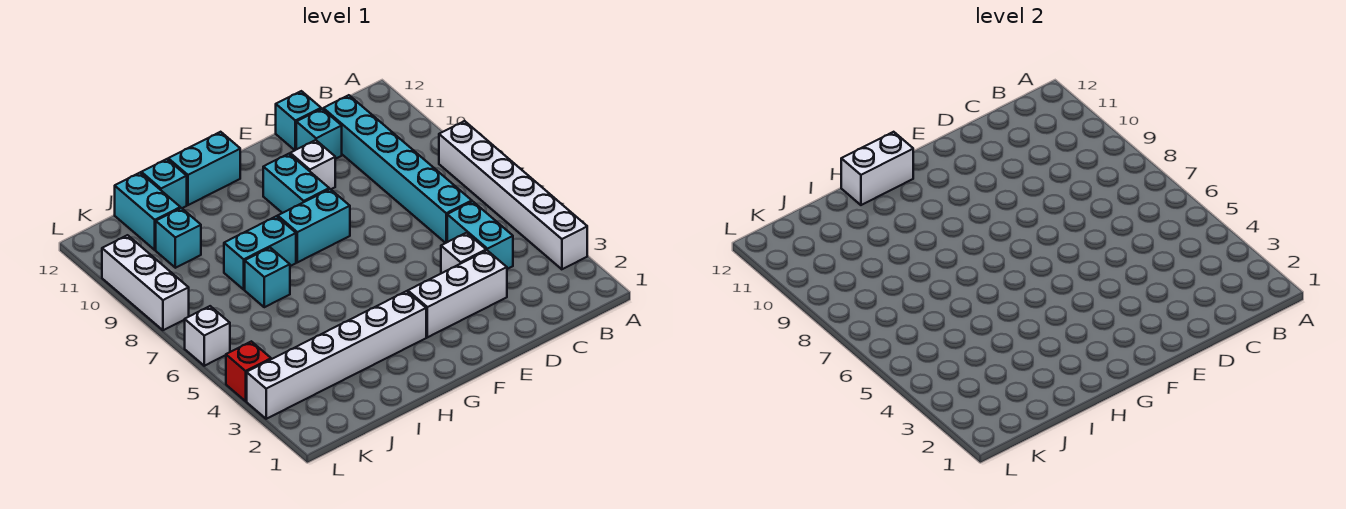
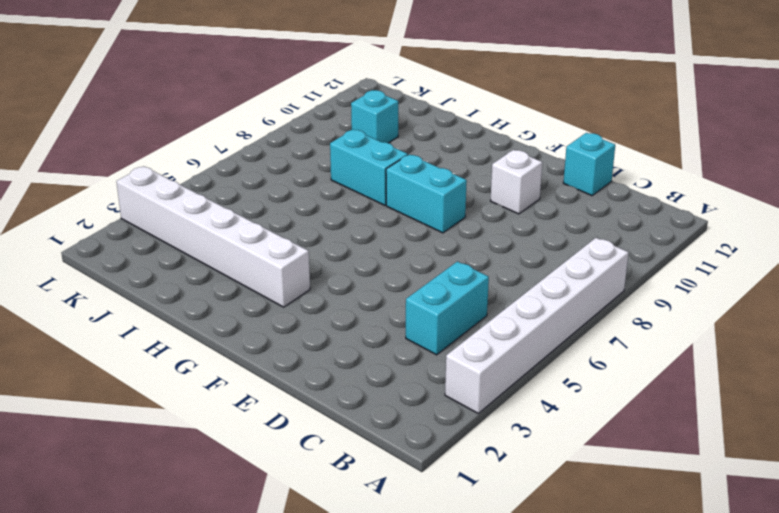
none -> cyan brick C6:C11 level 1
none -> white brick D3:F3 level 1
none -> white brick D4 level 1

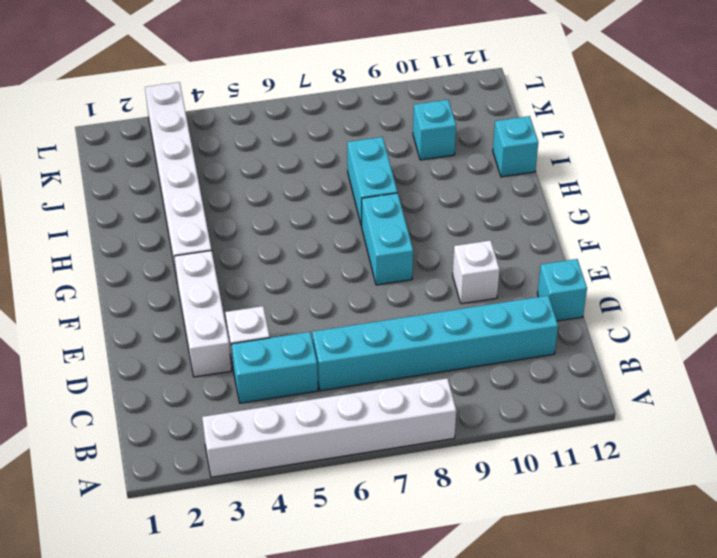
none -> cyan brick D11 level 1
none -> cyan brick F9:F10 level 1
none -> cyan brick G12:H12 level 1

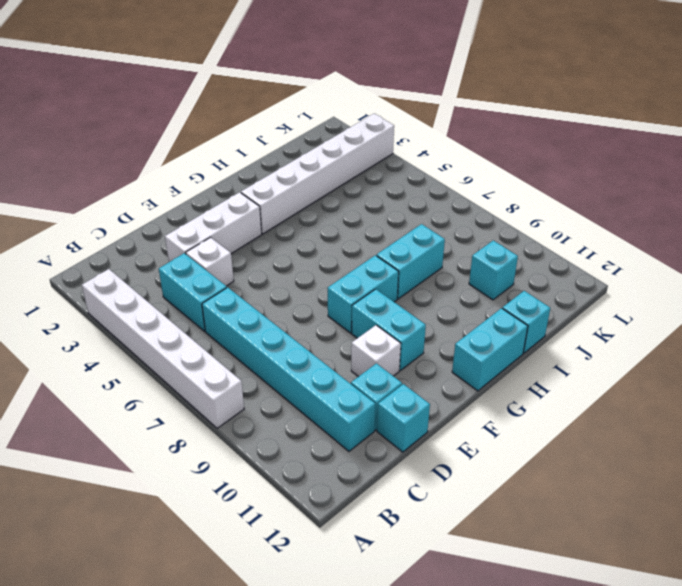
none -> cyan brick I7 level 1
none -> cyan brick J11:J12 level 1
none -> red brick L4 level 1

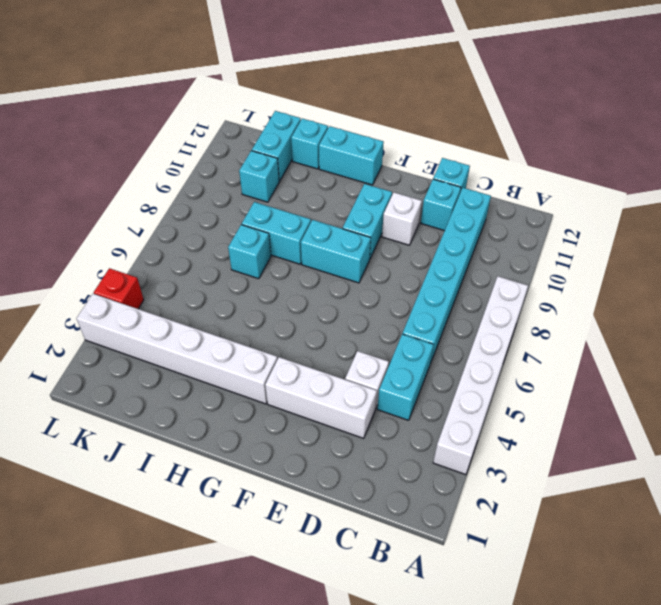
none -> white brick L6 level 1
none -> white brick L8:L10 level 1
none -> white brick G12:H12 level 2

